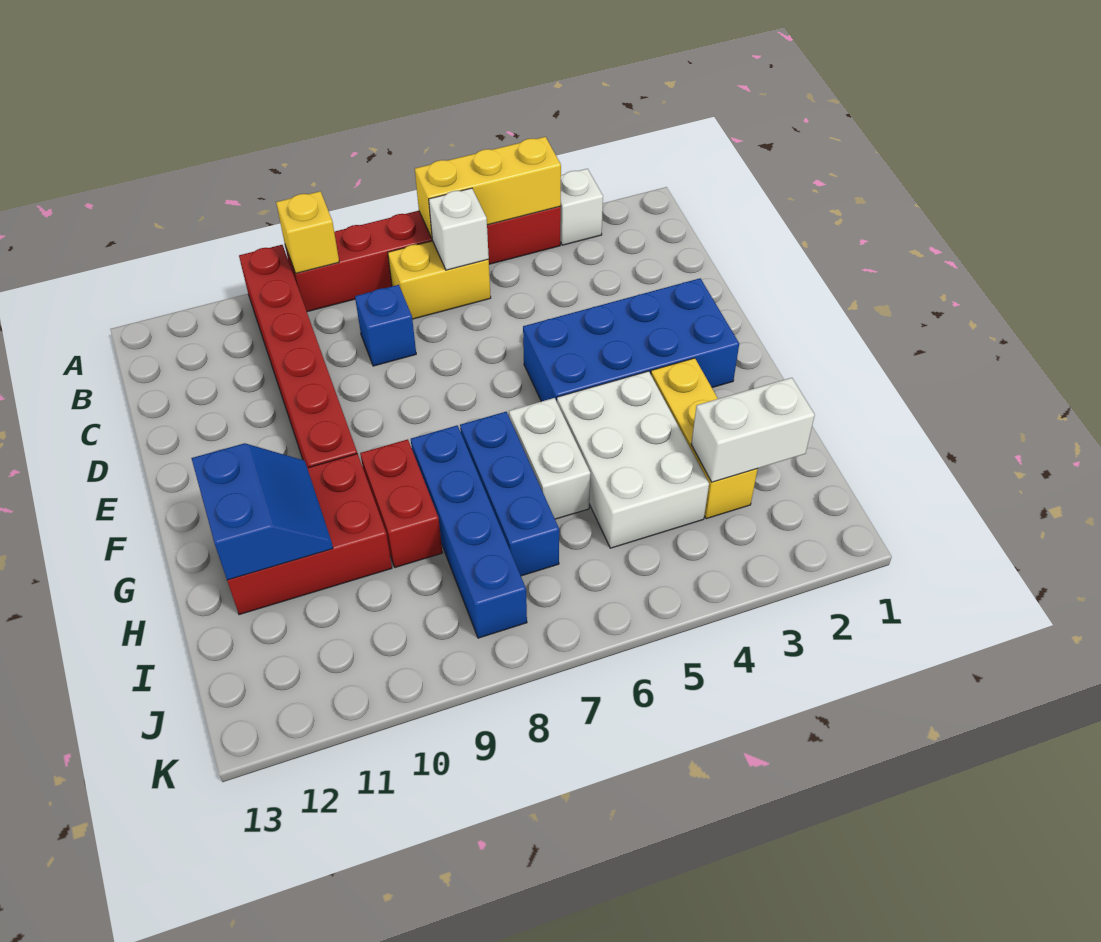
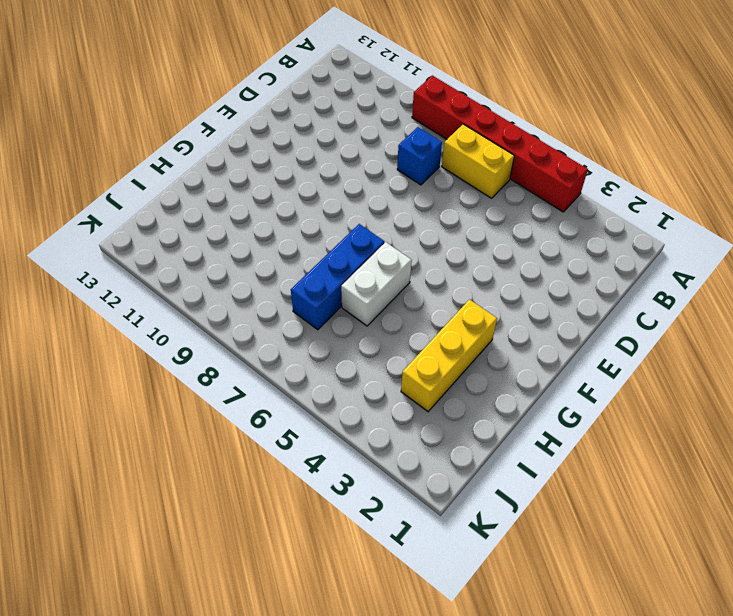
none -> white brick A3 level 1
none -> red brick A10:F10 level 1
none -> blue brick E2:F5 level 1

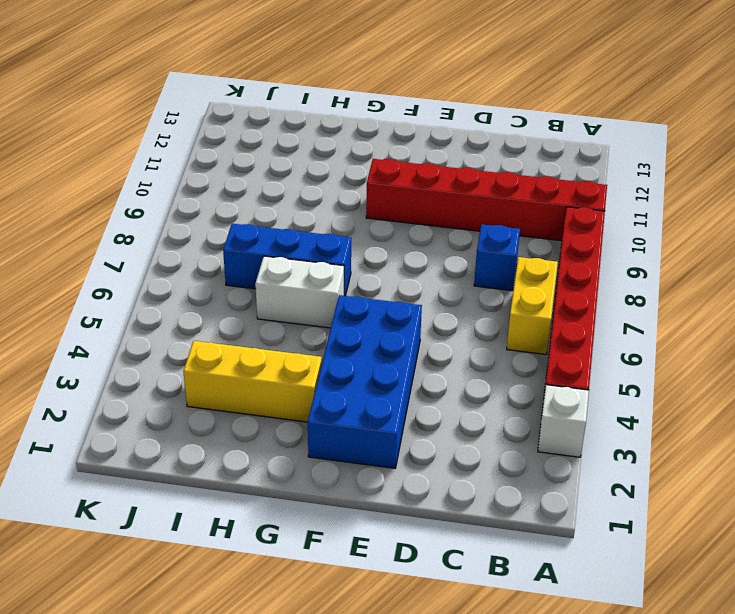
none -> white brick G4:I5 level 1
none -> blue brick G8:J8 level 1
none -> red brick G9:H9 level 1

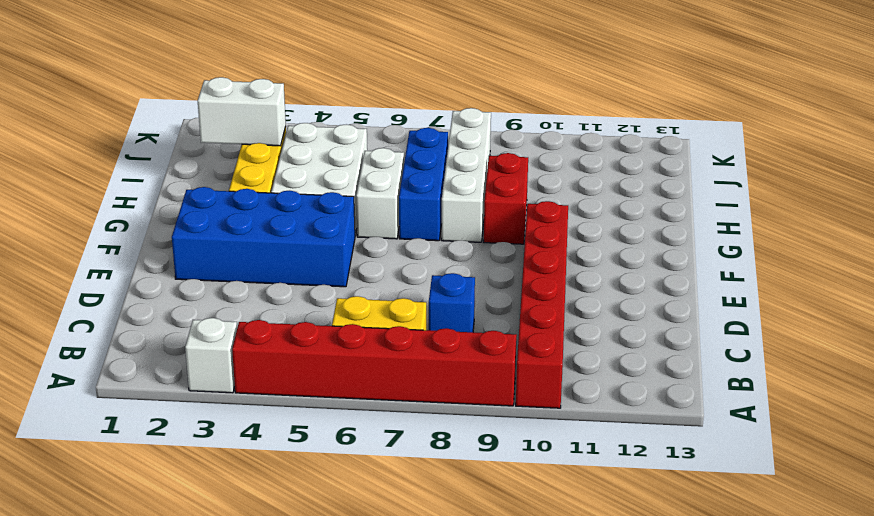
white brick G8:J8 level 1 -> blue brick G8:J8 level 1
none -> red brick G10:H12 level 1
none -> yellow brick A4:A6 level 2
none -> yellow brick A9 level 2

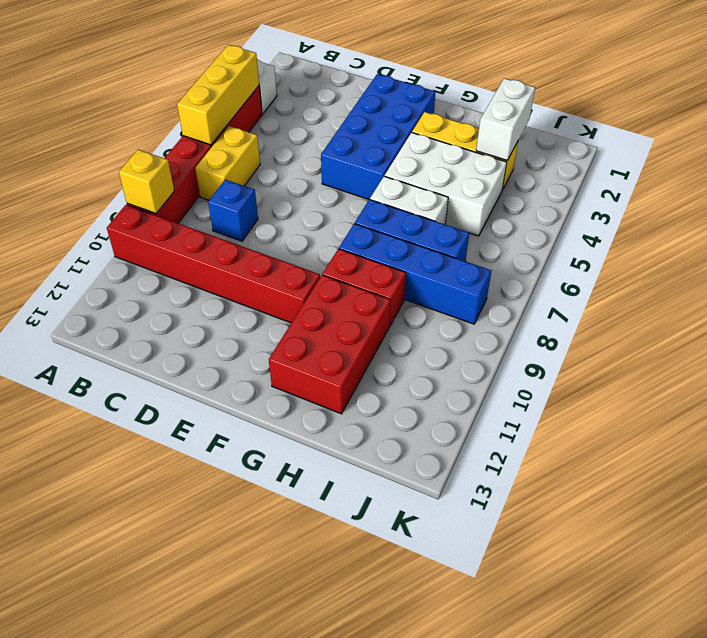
none -> white brick B6 level 2
none -> blue slope G11:H12 level 2 top 12

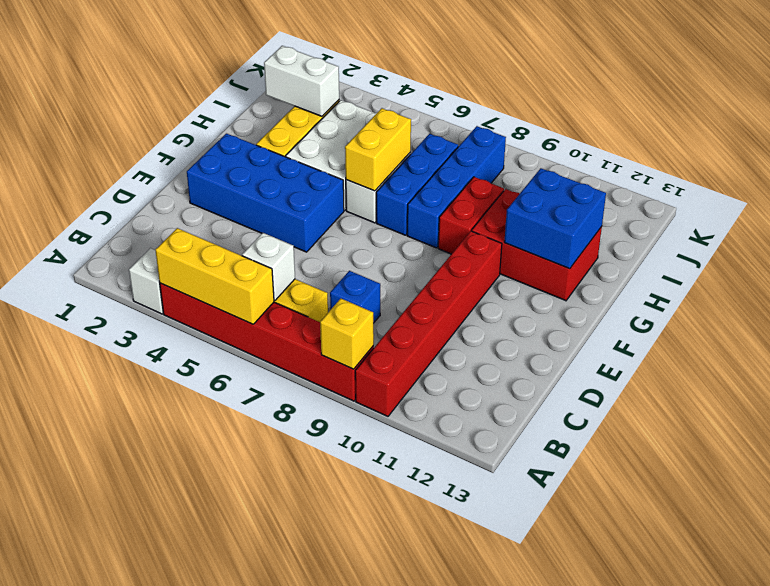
yellow brick G6:H6 level 2 -> none
blue brick G11:H12 level 2 -> blue slope G11:H12 level 2 top 12

